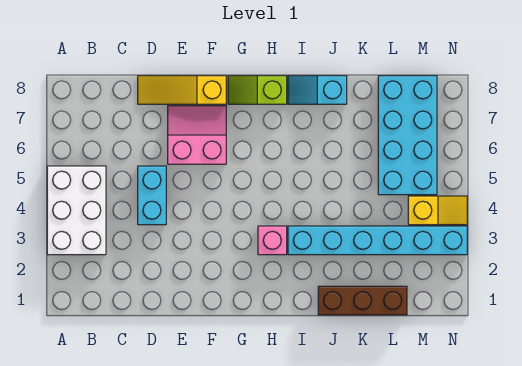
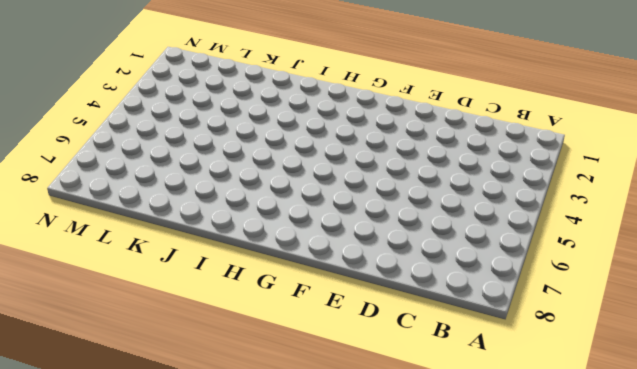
none -> white brick A3:B5 level 1
none -> cyan brick D4:D5 level 1

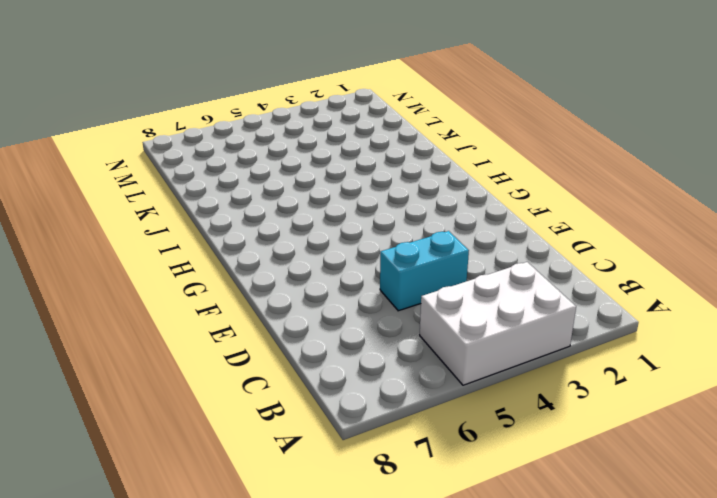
none -> yellow slope D8:F8 level 1 top F
none -> pink slope E6:F7 level 1 top 6

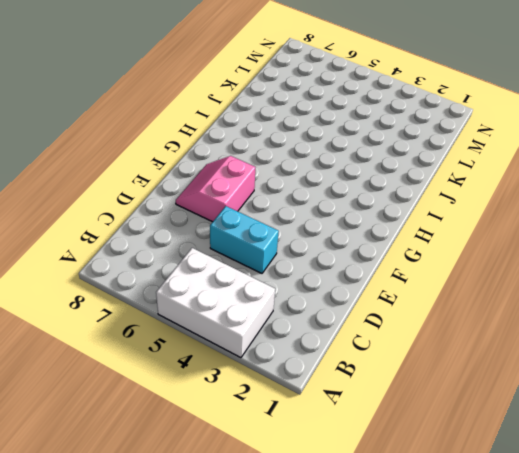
none -> yellow slope D8:F8 level 1 top F
none -> lime slope G8:H8 level 1 top H

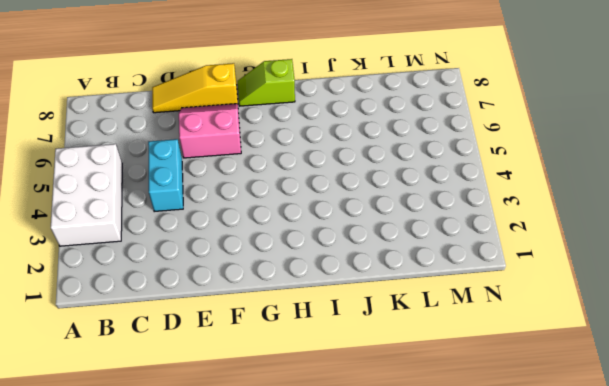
none -> pink brick H3 level 1
none -> cyan brick I3:N3 level 1

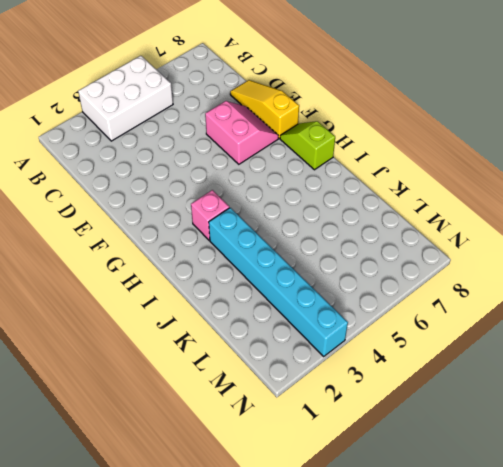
none -> cyan brick D4:D5 level 1
none -> cyan slope I8:J8 level 1 top J

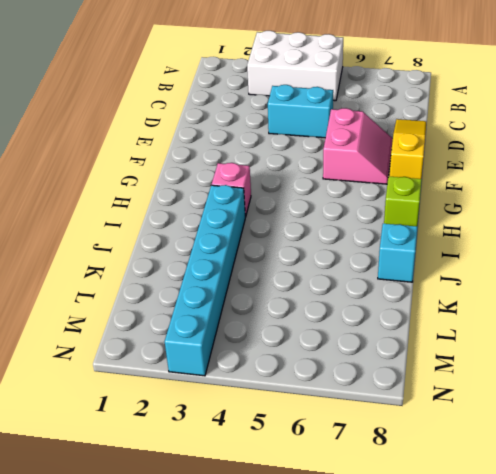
none -> brown brick J1:L1 level 1
none -> cyan brick L5:M8 level 1

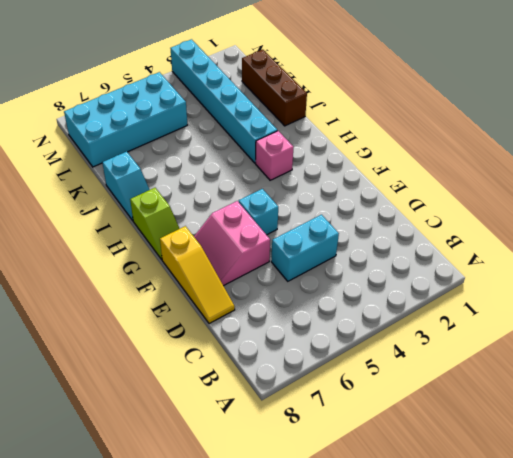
cyan brick F5 level 1 -> none
none -> white brick A3:B5 level 1
none -> yellow slope M4:N4 level 1 top M

